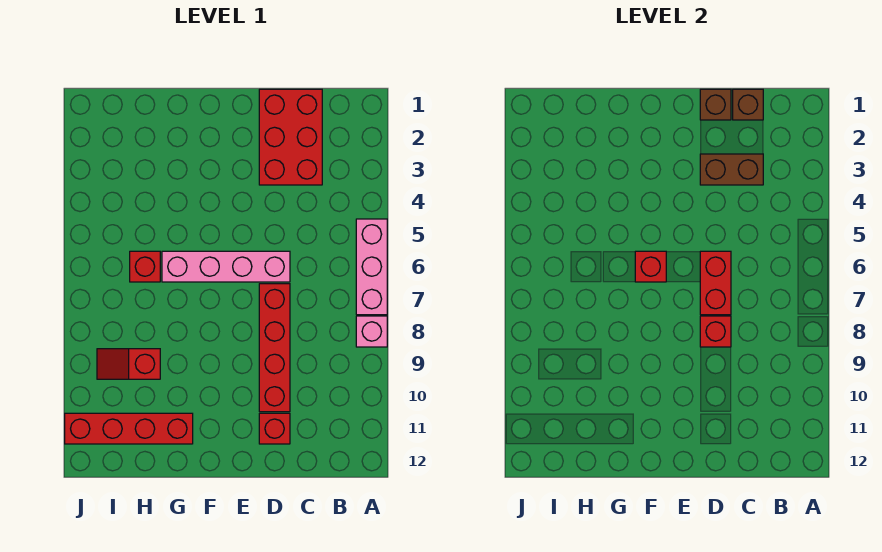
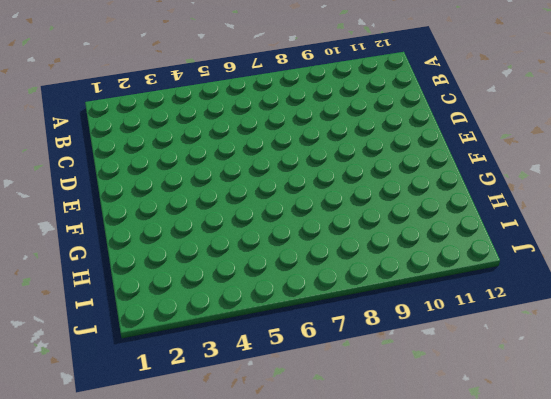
none -> pink brick A5:A7 level 1
none -> pink brick A8 level 1
none -> red brick C1:D3 level 1

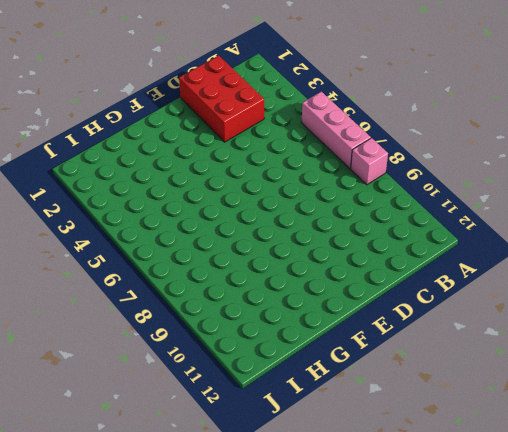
none -> pink brick D6:G6 level 1
none -> red brick D7:D10 level 1
none -> red brick D11 level 1

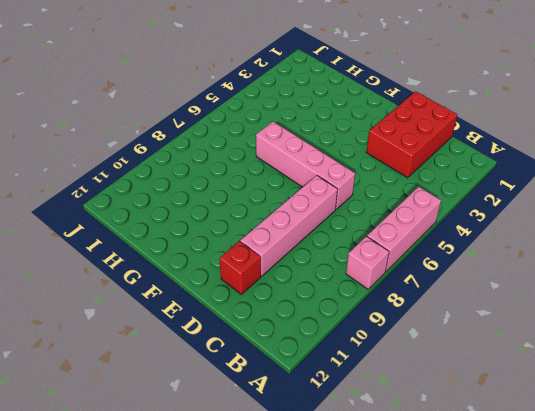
pink brick D7:D10 level 1 -> red brick D7:D10 level 1
none -> red brick G11:J11 level 1
none -> red brick H6 level 1
none -> red slope H9:I9 level 1 top H

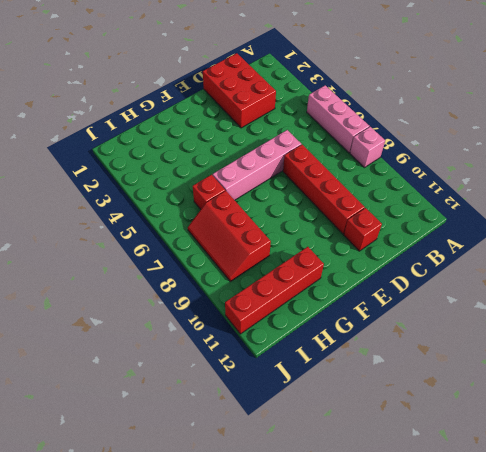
red slope H7:I9 level 1 top H -> red slope H9:I9 level 1 top H
none -> brown brick C1 level 2
none -> brown brick C3:D3 level 2
none -> brown brick D1 level 2

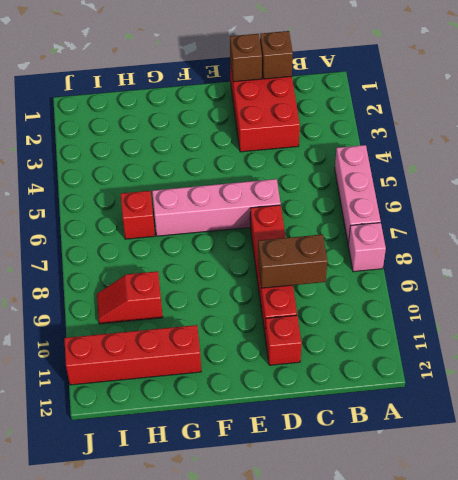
brown brick C9:D9 level 2 -> brown brick C3:D3 level 2
none -> red brick D6:D7 level 2
none -> red brick D8 level 2
none -> red brick F6 level 2

